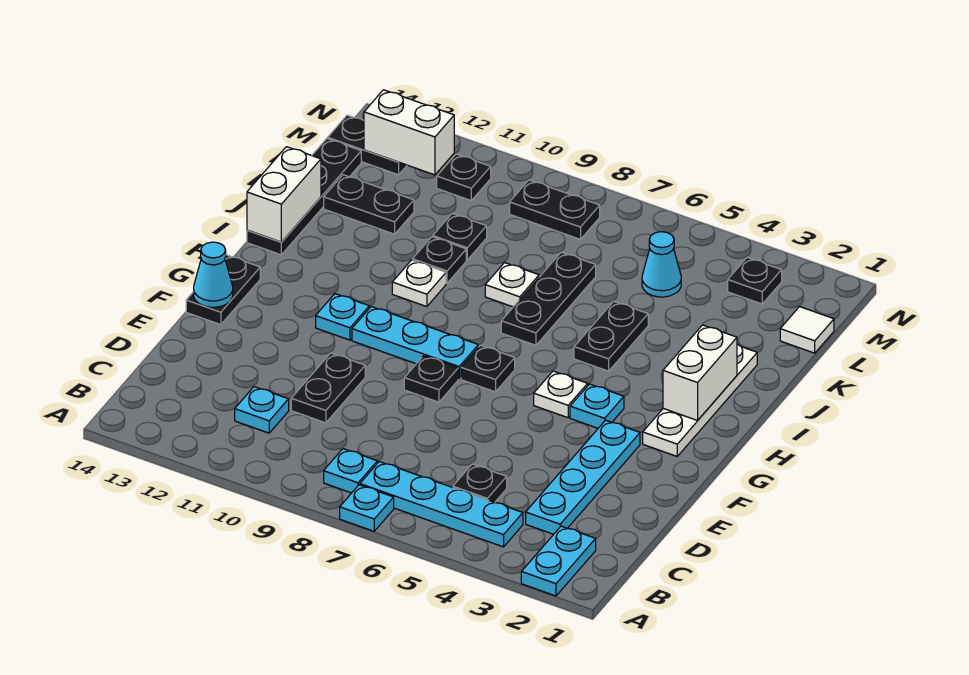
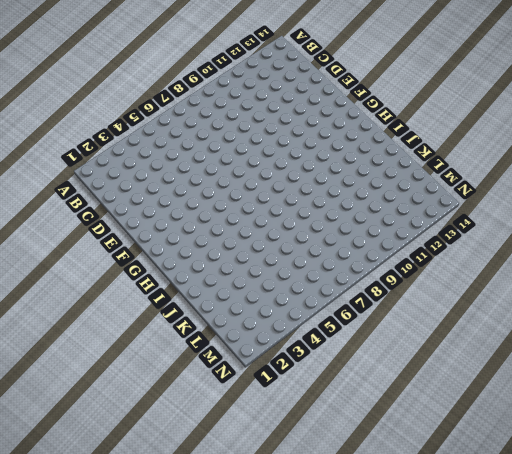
none -> cyan plate A2:B2 level 1
none -> cyan plate A7 level 1
none -> cyan plate B4:B7 level 1
none -> cyan plate B8 level 1

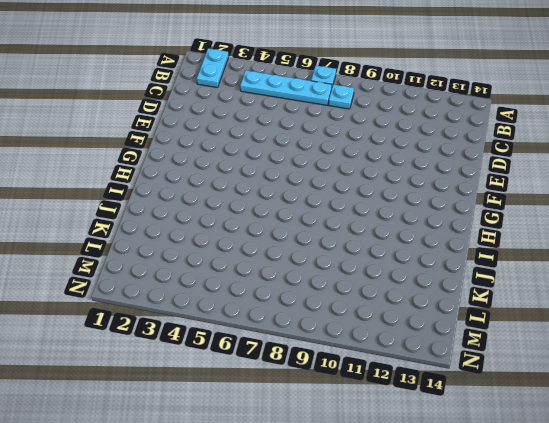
none -> cyan plate C3:F3 level 1
none -> black plate C5 level 1
none -> cyan plate C11 level 1
none -> black plate D10:E10 level 1

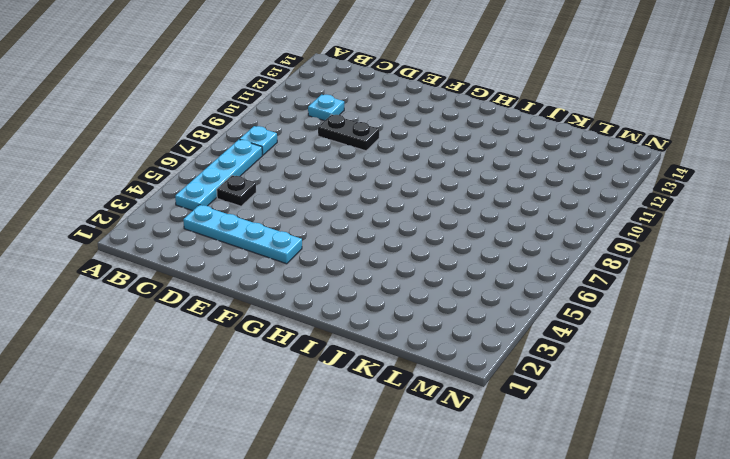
none -> cyan plate A2:B2 level 1
none -> cyan plate A7 level 1
none -> black plate F8 level 1
none -> black plate F14:G14 level 1

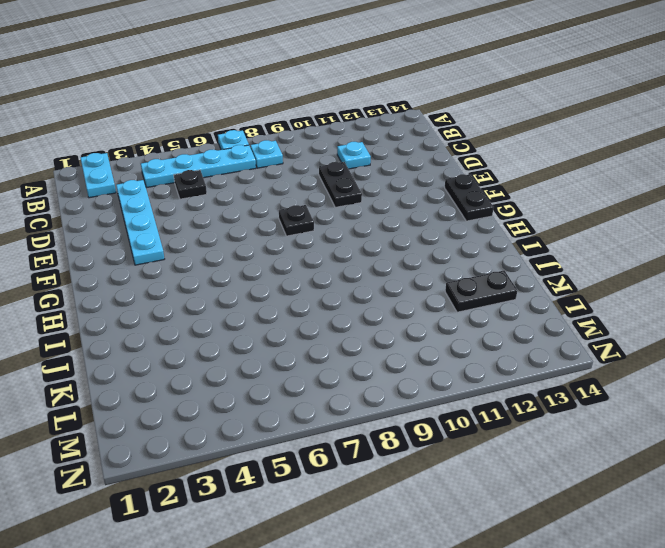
none -> white plate G2:J2 level 1
none -> cyan plate G4 level 1
none -> white plate G5 level 1
none -> black plate G7 level 1

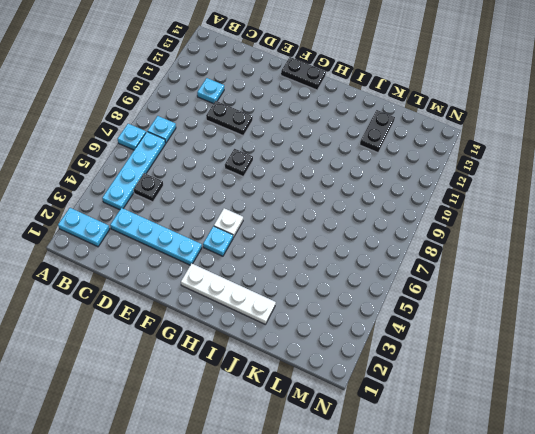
none -> black plate G7 level 1
none -> cyan plate G8:G10 level 1
none -> cyan plate G11 level 1
none -> black plate I5:J5 level 1

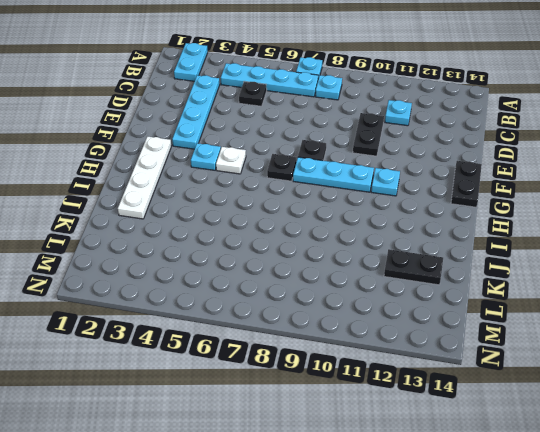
none -> black plate I5:J5 level 1
none -> black plate I7:K7 level 1
none -> white plate I10 level 1
none -> black plate I14:L14 level 1

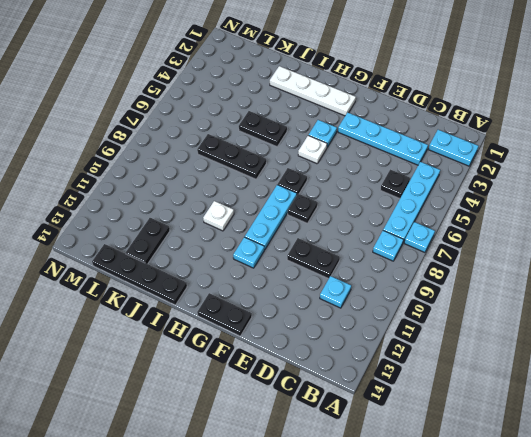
none -> white plate J8 level 1
none -> black plate J10 level 1
none -> black plate K10 level 1
none -> white tile L1 level 1

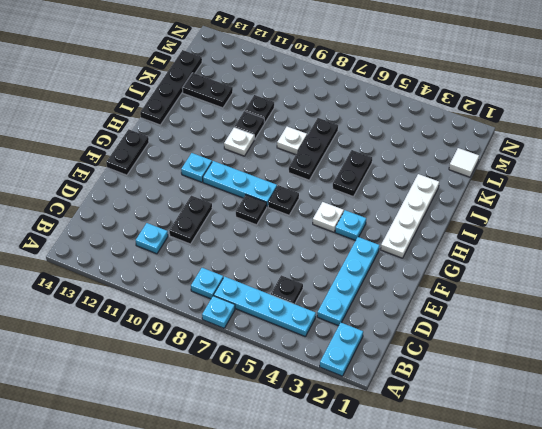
none -> cyan cone L5 level 1
none -> black plate M3 level 1
none -> black plate M8:M9 level 1
none -> black plate M11 level 1

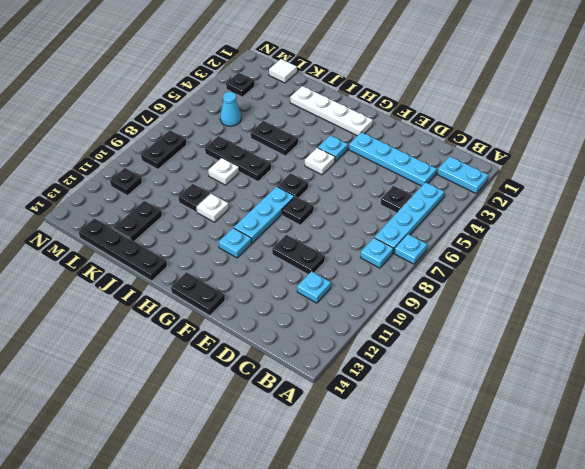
none -> black plate K10 level 1
none -> black plate M13:M14 level 1
none -> cyan cone F14 level 2
none -> white brick H2:I2 level 2

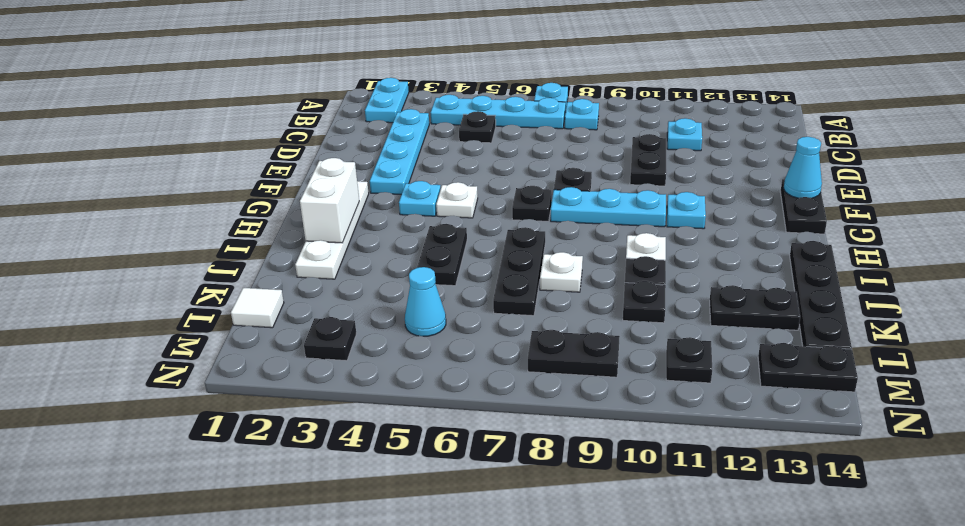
none -> white brick I14:J14 level 2
none -> white brick M12:M13 level 2

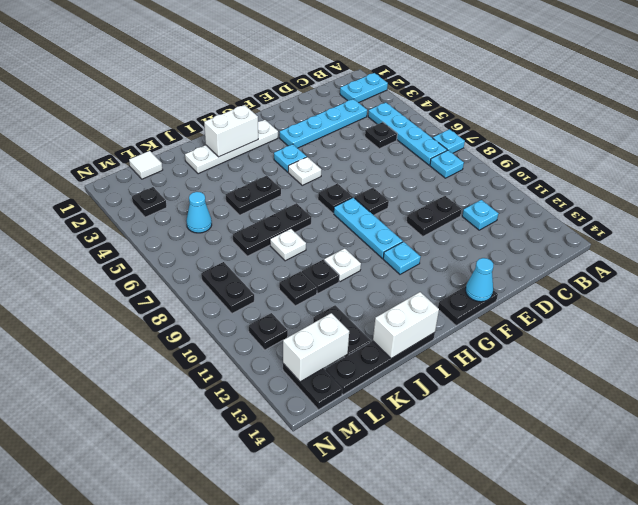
white brick L13:M13 level 2 -> white brick M12:M13 level 2

